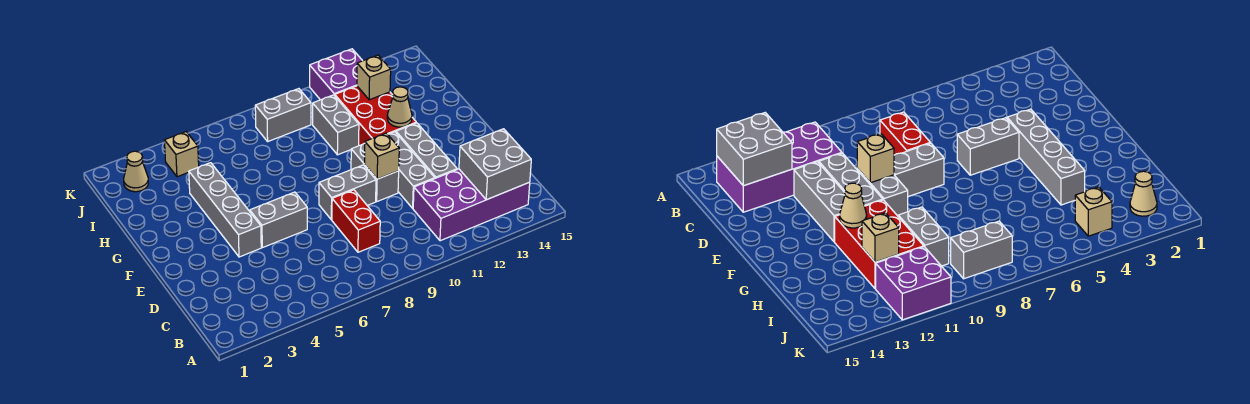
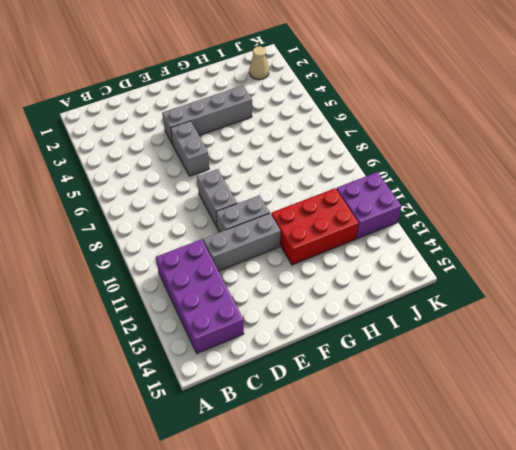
none -> red brick C8:D8 level 1
none -> grey brick D12:F12 level 1
none -> grey brick H10:I10 level 1

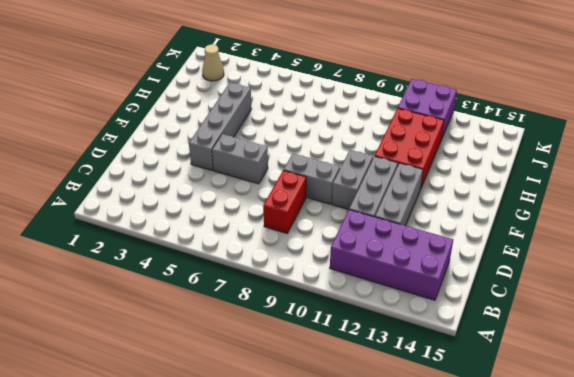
none -> grey brick H10:I10 level 1
none -> tan brick J4 level 1
none -> grey brick J8:J9 level 1

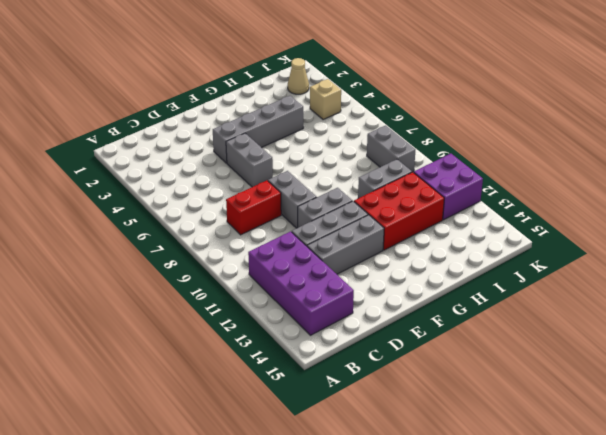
none -> grey brick B13:C14 level 2
none -> tan brick E10 level 2
none -> tan cone G12 level 2

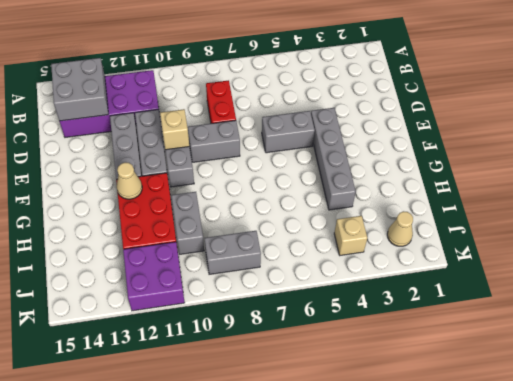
none -> tan brick I12 level 2

